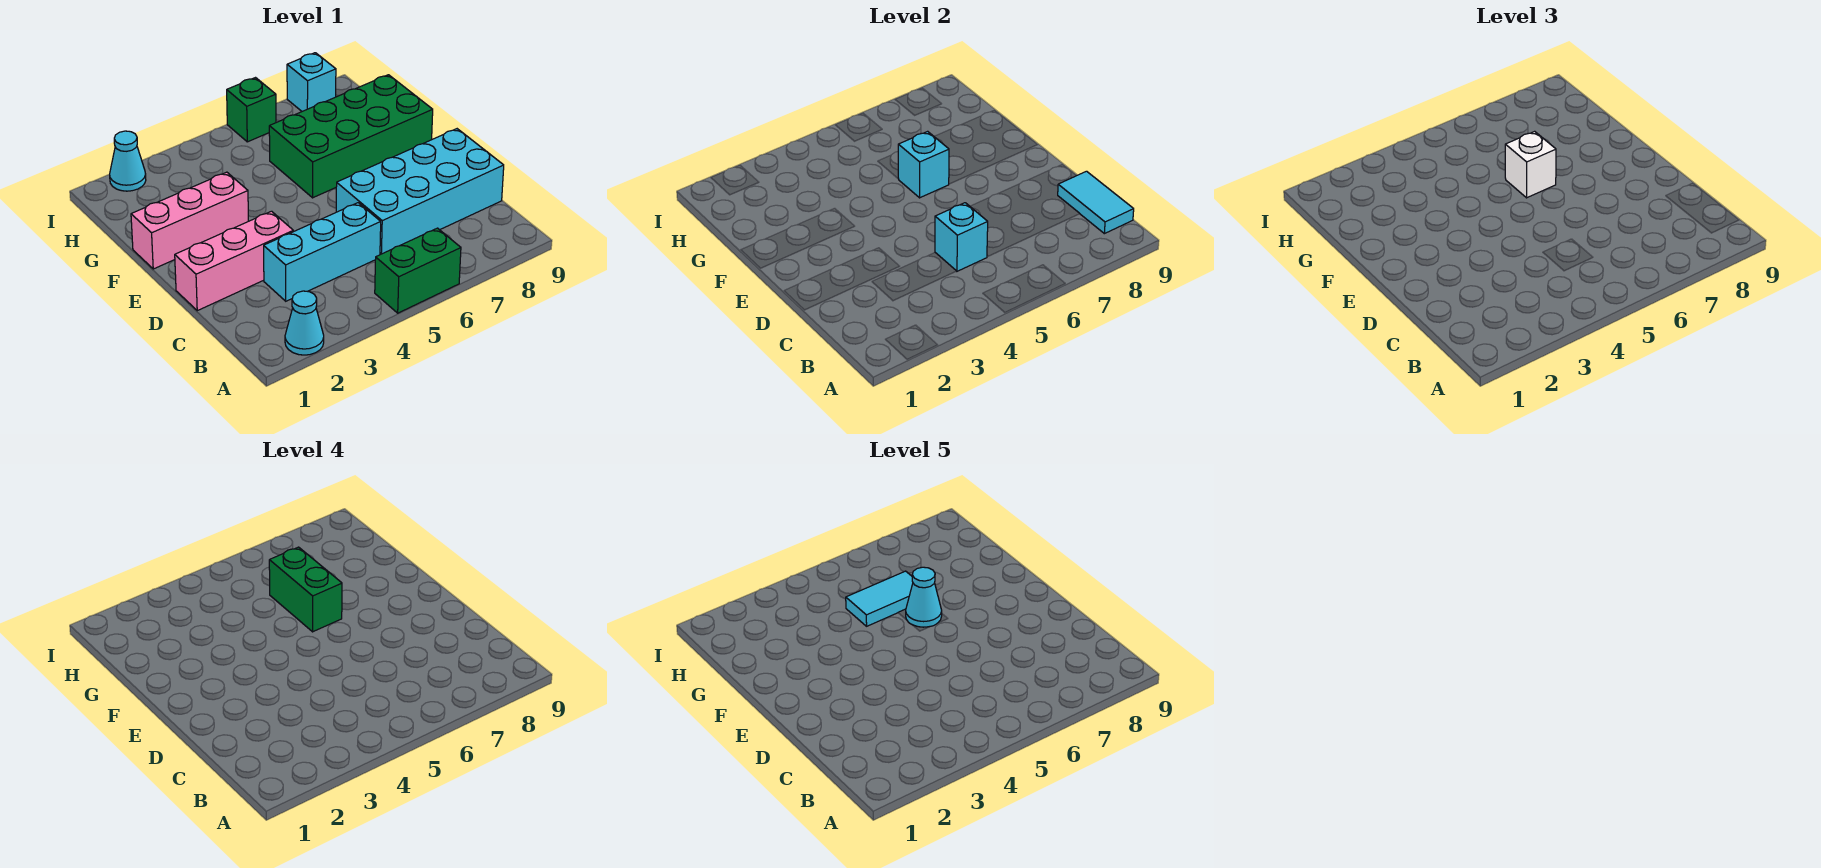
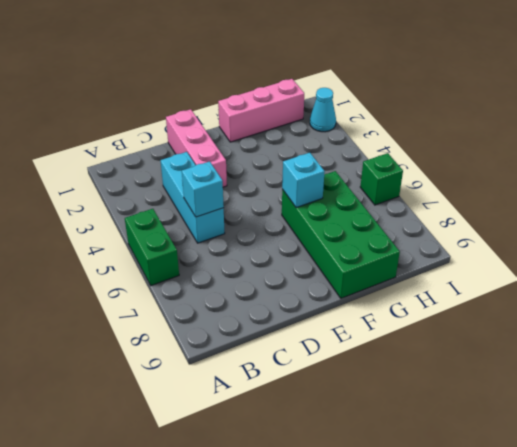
pink brick F1:H1 level 1 -> pink brick F1:F3 level 1
none -> cyan cone A2 level 1
none -> cyan brick C6:D9 level 1
none -> cyan brick I8 level 1

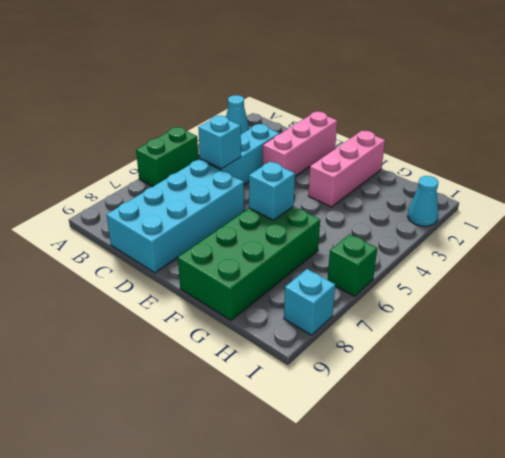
none -> cyan tile B9:C9 level 2
none -> white brick F6 level 3
none -> green brick F6:G6 level 4

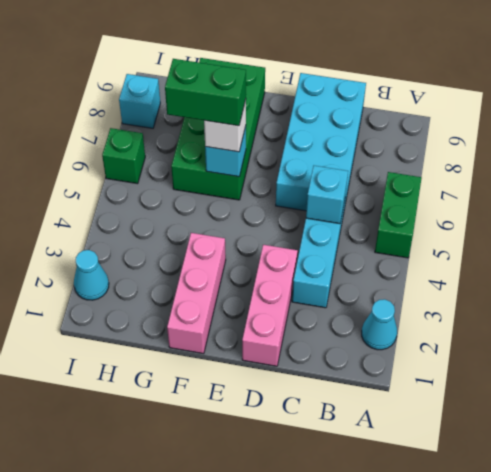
none -> cyan tile B9:C9 level 2
none -> cyan cone F6 level 5
none -> cyan tile G5:G6 level 5

